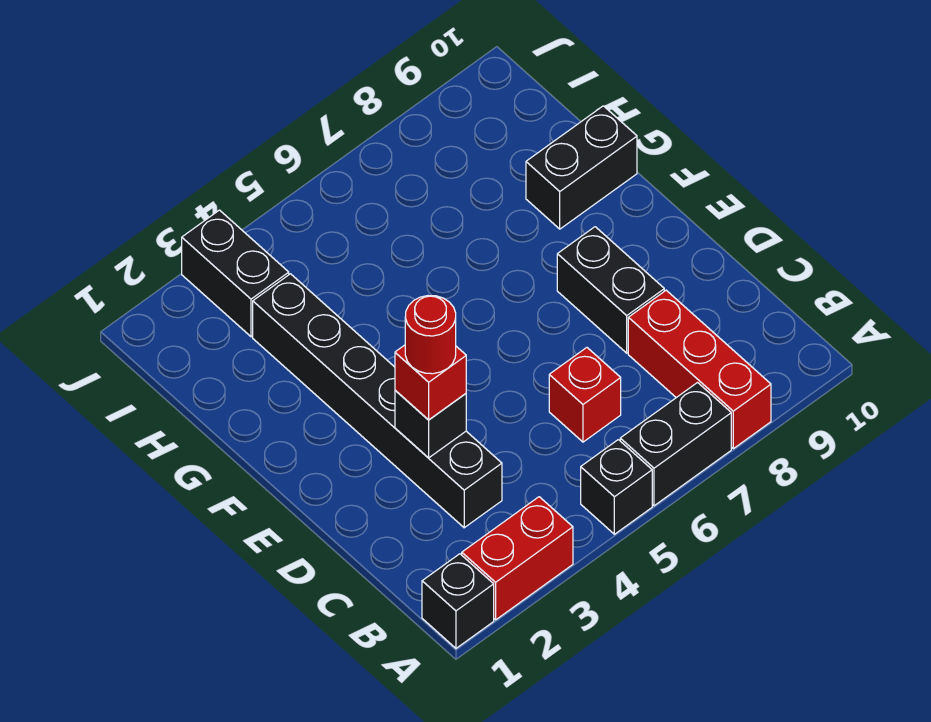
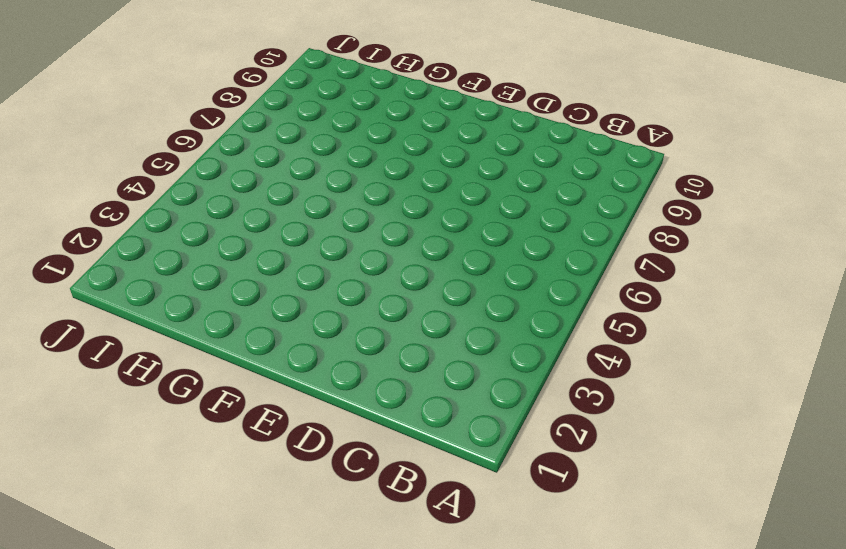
none -> black brick A1 level 1
none -> red brick A2:A3 level 1
none -> black brick A5 level 1

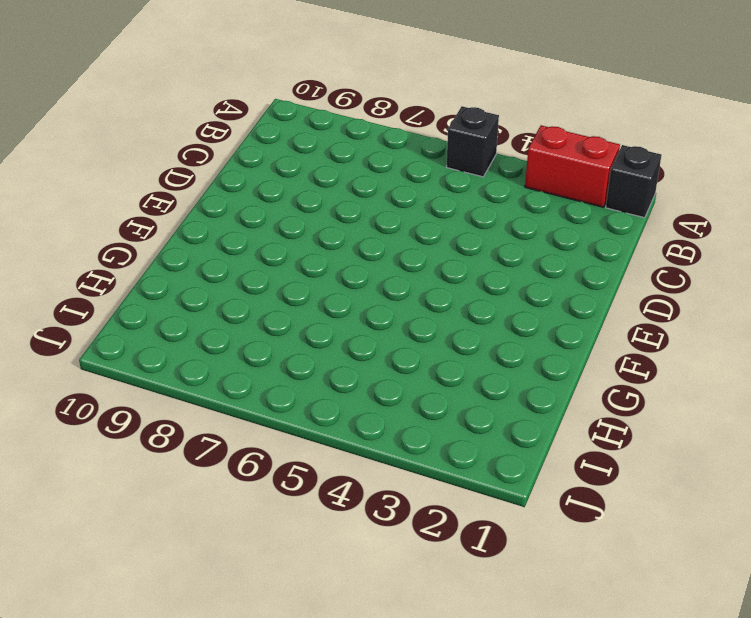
none -> black brick A6:A7 level 1
none -> red brick A8:C8 level 1
none -> black brick C3:H3 level 1

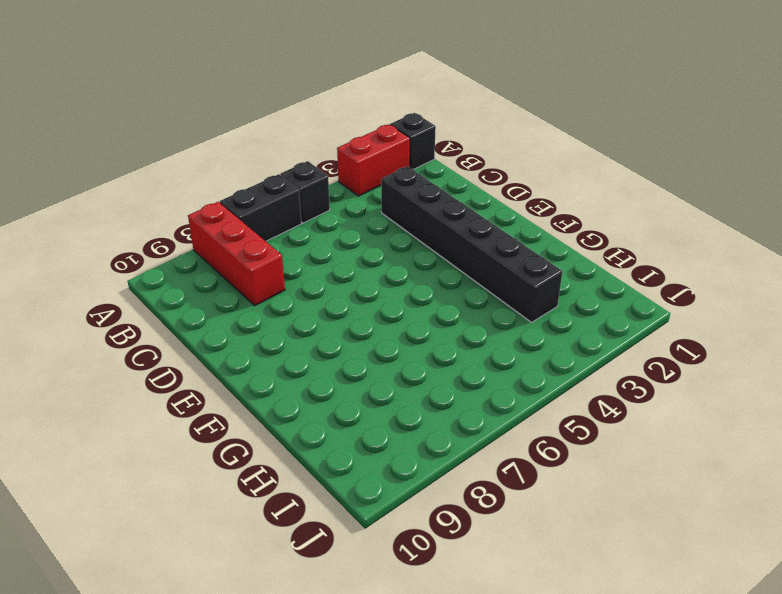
none -> red brick C6 level 1
none -> black brick D8:E8 level 1
none -> black brick G9:G10 level 1

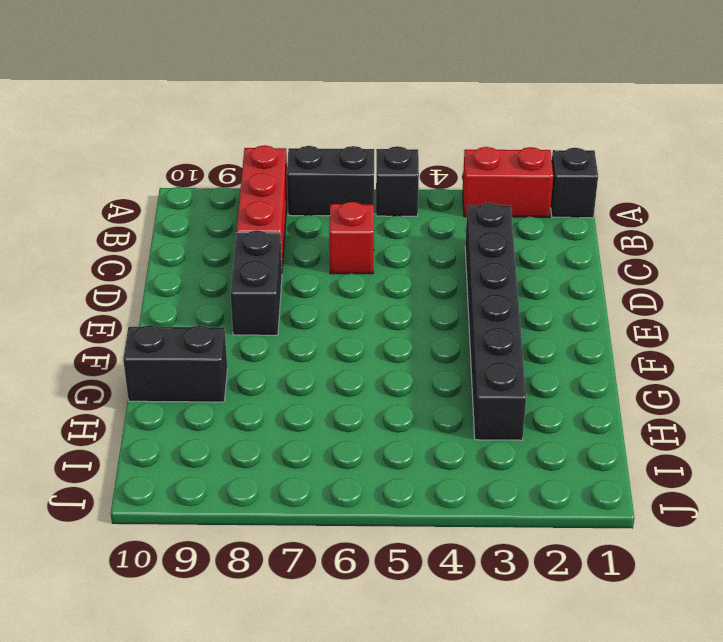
none -> black brick I3:J3 level 1
none -> black brick D3 level 2
none -> red brick D3 level 3

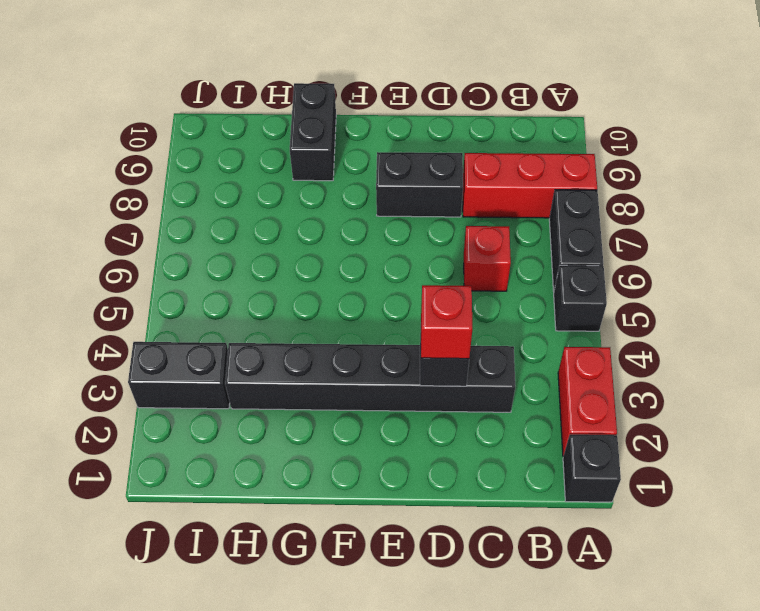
none -> red round brick D3 level 4

